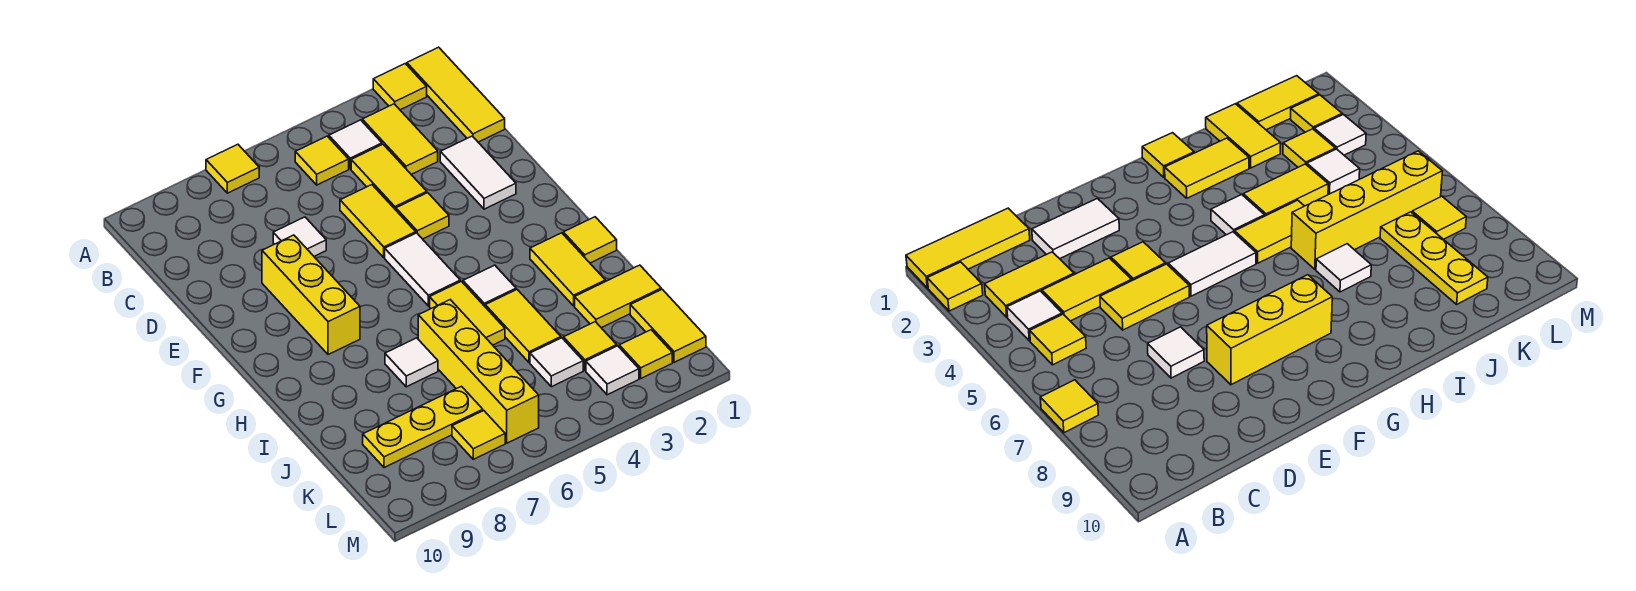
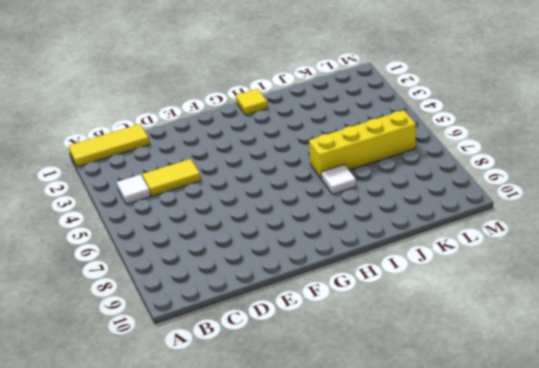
none -> yellow tile A2 level 1
none -> yellow tile A7 level 1
none -> yellow tile B3:C3 level 1

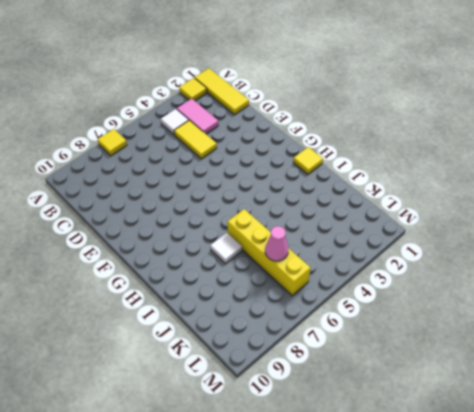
pink tile B3:C3 level 1 -> yellow tile B3:C3 level 1
pink cone K6 level 2 -> none
none -> yellow tile B5 level 1
none -> white tile D2:E2 level 1
none -> yellow tile D5:E5 level 1

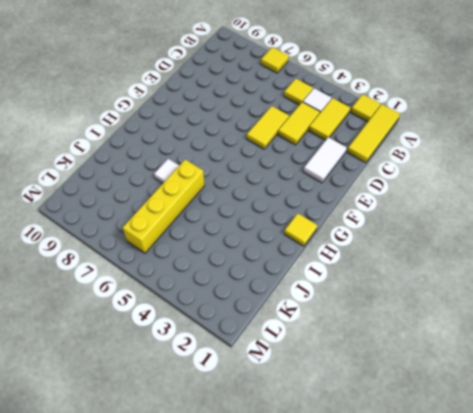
none -> white tile D7 level 1
none -> yellow tile E4 level 1
none -> yellow brick E8:G8 level 1

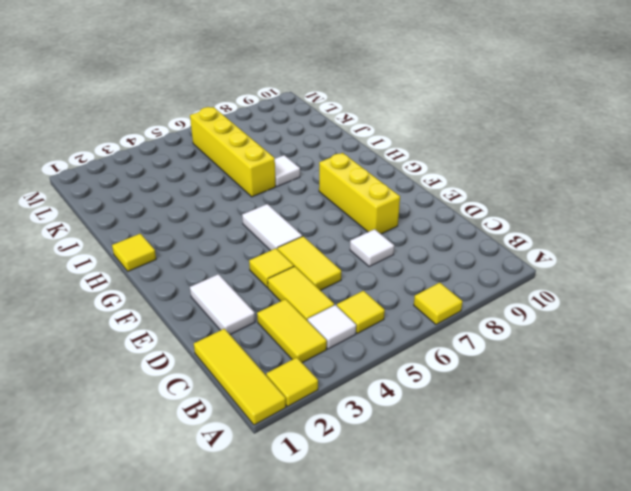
none -> yellow tile H2:I2 level 1
none -> white tile H4 level 1
none -> yellow tile H5:I5 level 1

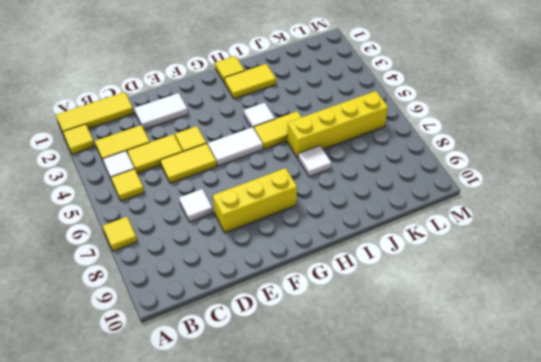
none -> yellow tile I4:J4 level 1
none -> yellow tile J1:J2 level 1
none -> yellow tile K1:L1 level 1

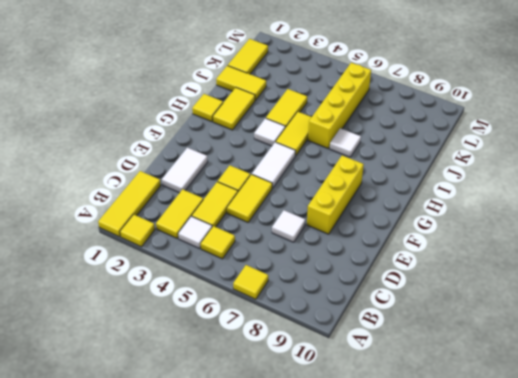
none -> yellow tile K3 level 1
none -> white tile K4 level 1
none -> yellow plate K7:K9 level 1

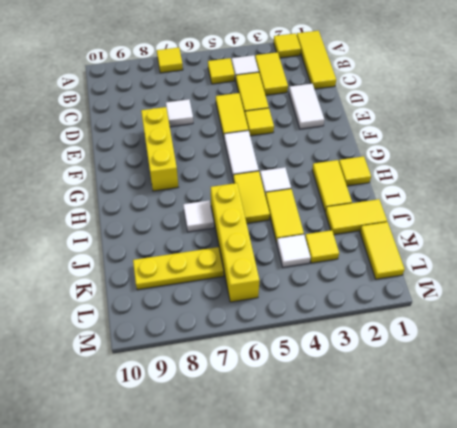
none -> yellow tile L2 level 1
none -> white tile L3 level 1
none -> yellow tile L7 level 1

